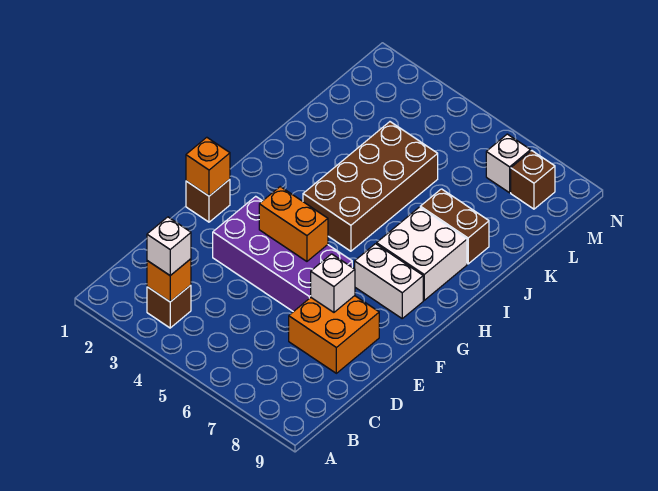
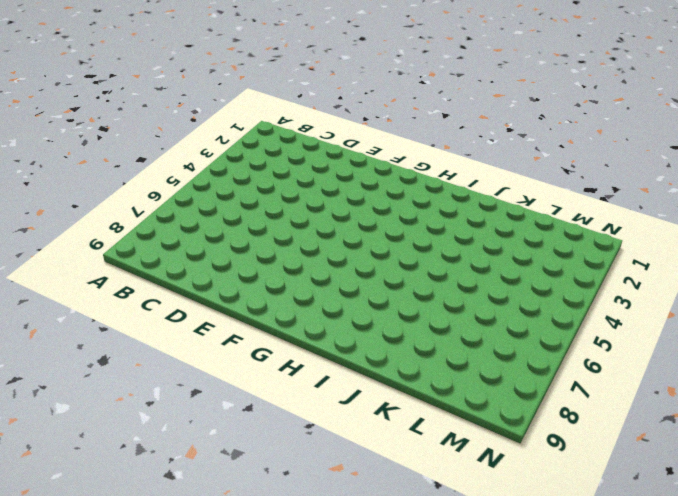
none -> brown brick B3 level 1
none -> orange brick D7:E8 level 1
none -> purple brick E3:F6 level 1

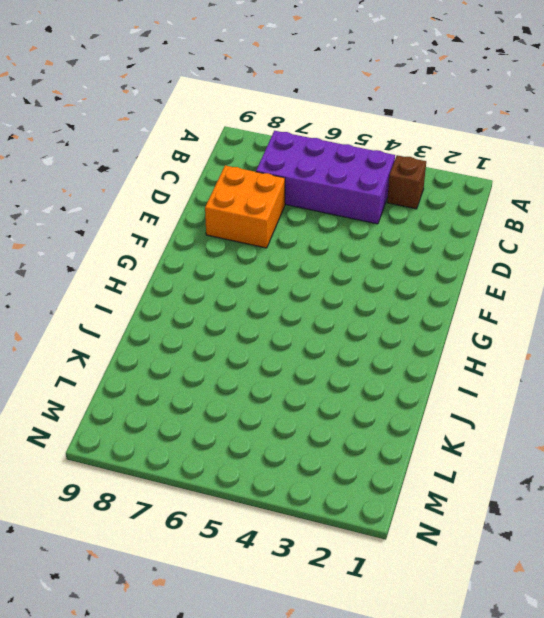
purple brick B4:C7 level 1 -> purple brick E3:F6 level 1
none -> brown brick F1 level 1
none -> white brick G7:G8 level 1
none -> brown brick H4:K5 level 1

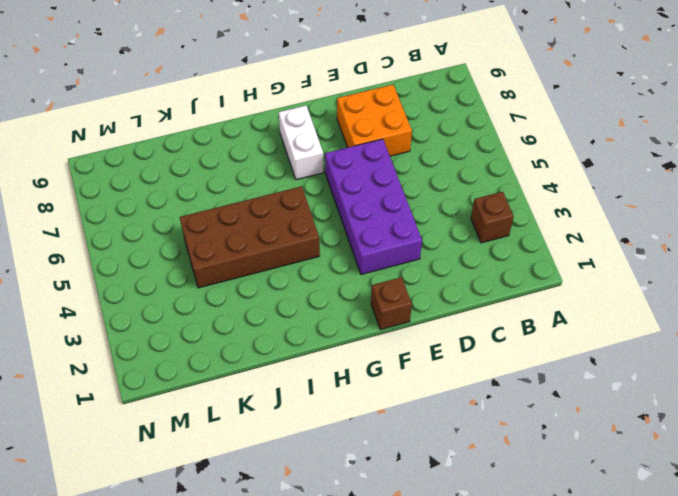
none -> white brick H7:I8 level 1
none -> brown brick J7:J8 level 1
none -> white brick M7 level 1

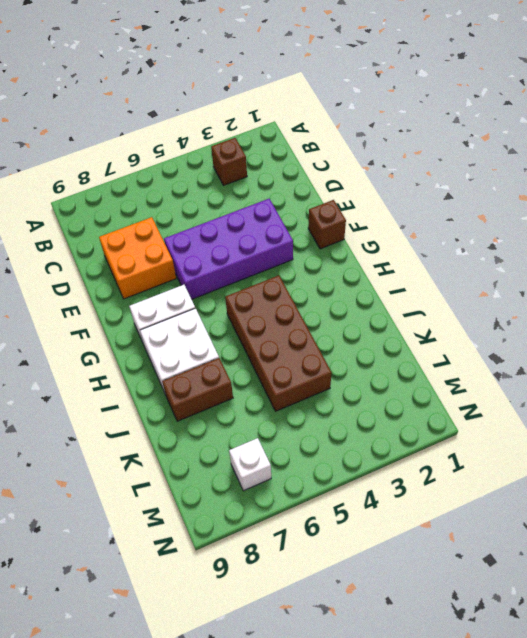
none -> brown brick M8 level 1
none -> orange brick B3 level 2
none -> white brick E7 level 2

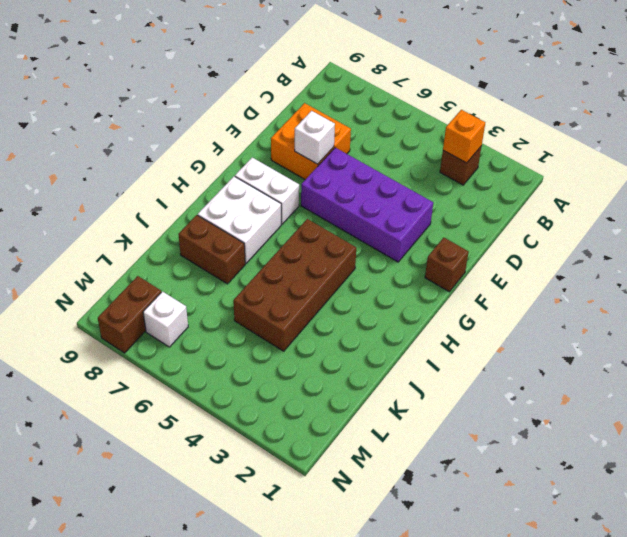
brown brick M8:N8 level 1 -> brown brick M8 level 1
none -> orange brick F1 level 2
none -> orange brick F4:F5 level 2
none -> white brick B3 level 3

